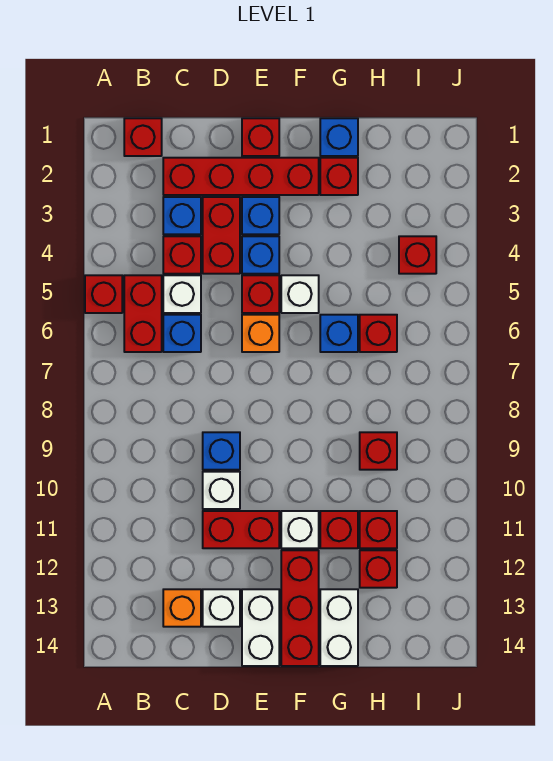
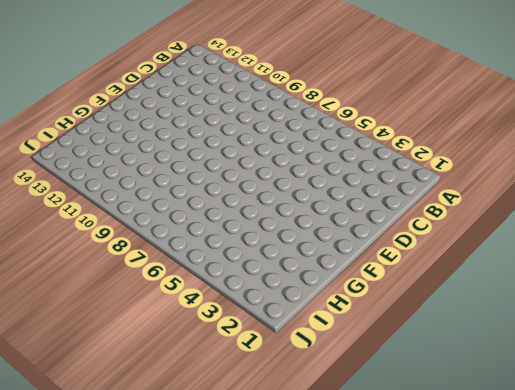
none -> red brick A5 level 1
none -> red brick B1 level 1
none -> red brick B5:B6 level 1
none -> red brick C2:F2 level 1

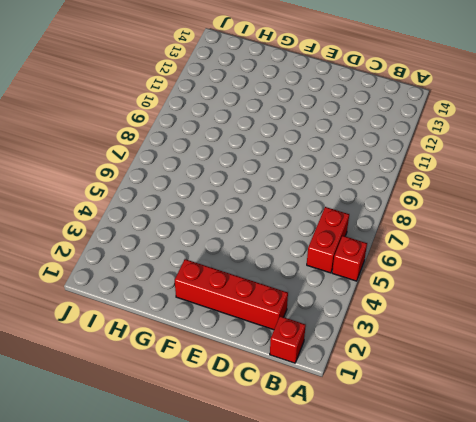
none -> blue brick C3 level 1
none -> red brick C4 level 1
none -> white brick C5 level 1
none -> blue brick C6 level 1

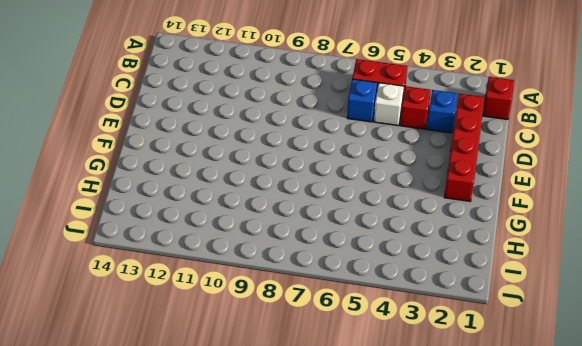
none -> red brick A5 level 1
none -> orange brick C13 level 1
none -> red brick D3:D4 level 1
none -> blue brick D9 level 1

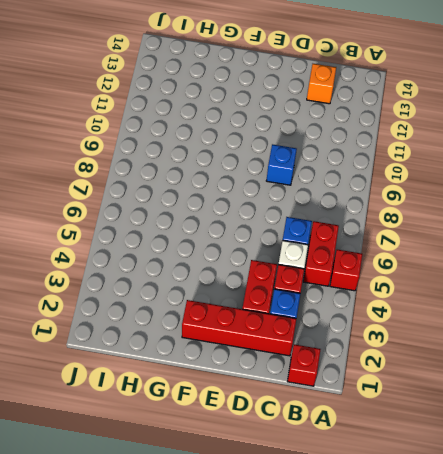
none -> white brick D10 level 1
none -> red brick D11:E11 level 1
none -> white brick D13 level 1
none -> red brick E1 level 1

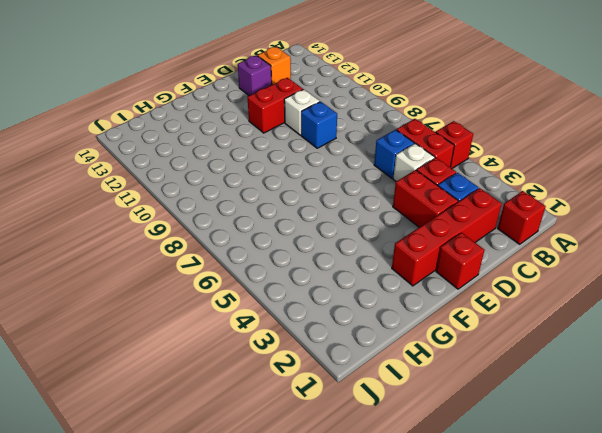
purple brick D13 level 1 -> white brick D13 level 1
none -> blue brick E3 level 1
none -> blue brick E4 level 1
none -> red brick E5 level 1
none -> orange brick E6 level 1

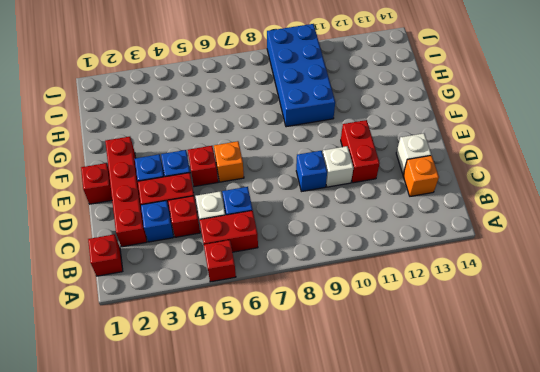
blue brick G9:J10 level 1 -> red brick H9 level 1
none -> white brick E13:E14 level 1
none -> white brick F5 level 1
none -> white brick F11 level 1
none -> red brick F12:F14 level 1

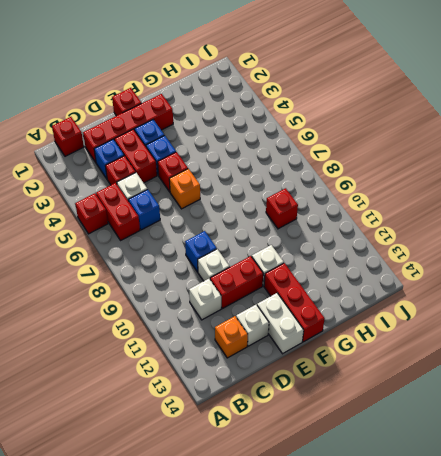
white brick C11 level 1 -> white brick F5 level 1
none -> blue brick G1 level 1
none -> red brick G2 level 1
none -> blue brick G6 level 1
none -> red brick G11 level 1

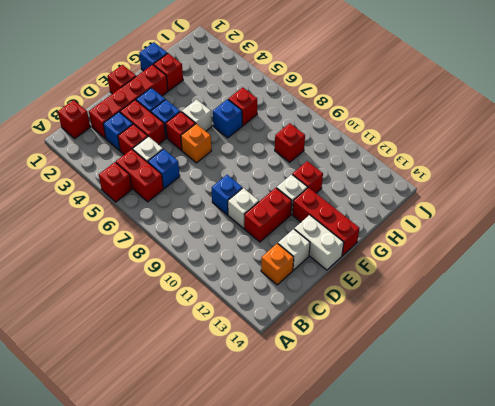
none -> white brick G13:G14 level 1
none -> red brick H11 level 1
none -> red brick H12 level 1
none -> red brick I4 level 1

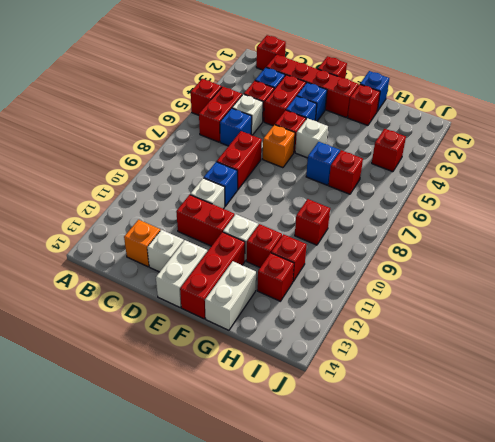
red brick D7:D8 level 1 -> none

